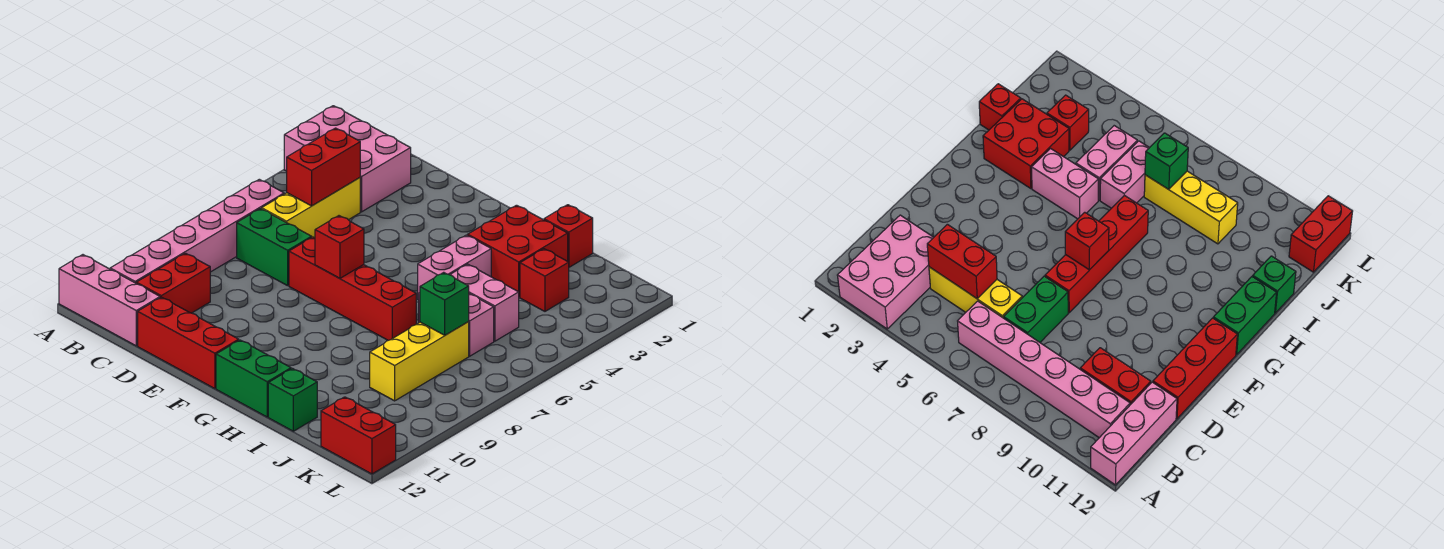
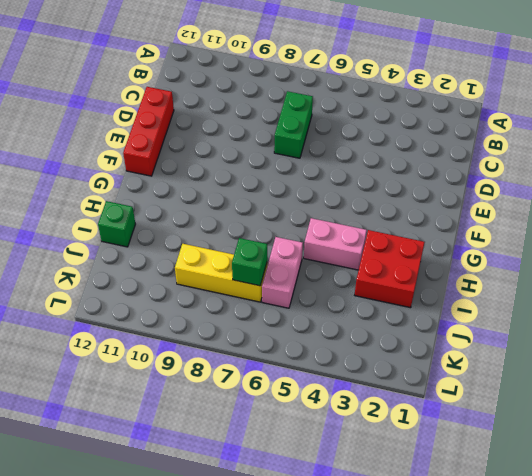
none -> pink brick A2:C3 level 1
none -> pink brick A12:C12 level 1
none -> pink brick B6:B11 level 1

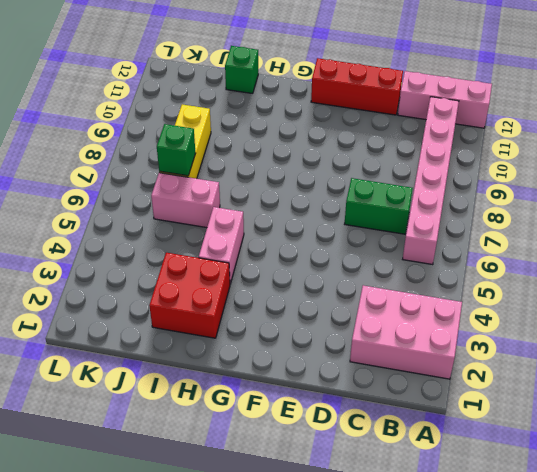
none -> yellow brick C4:C6 level 1
none -> red brick C10:C11 level 1
none -> red brick E7:H7 level 1

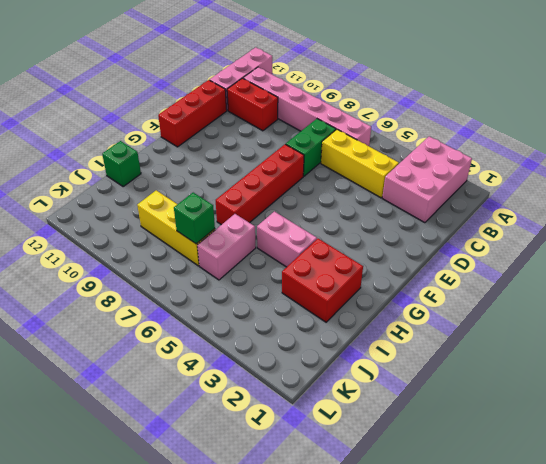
none -> green brick G12:H12 level 1
none -> red brick I1 level 1
none -> pink brick I5:J5 level 1

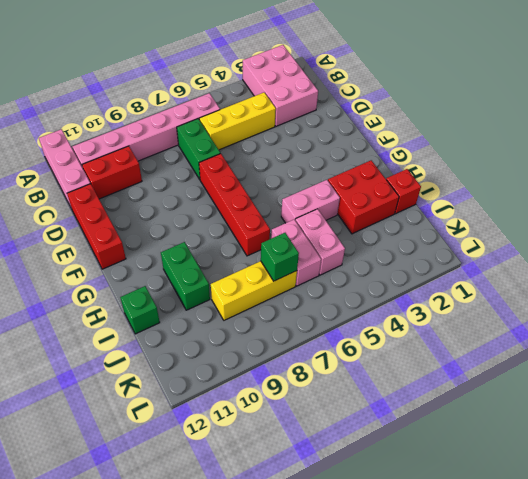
green brick H10:I10 level 1 -> green brick G12:H12 level 1
none -> red brick J3 level 1
none -> red brick K12:L12 level 1
none -> red brick C4:C5 level 2

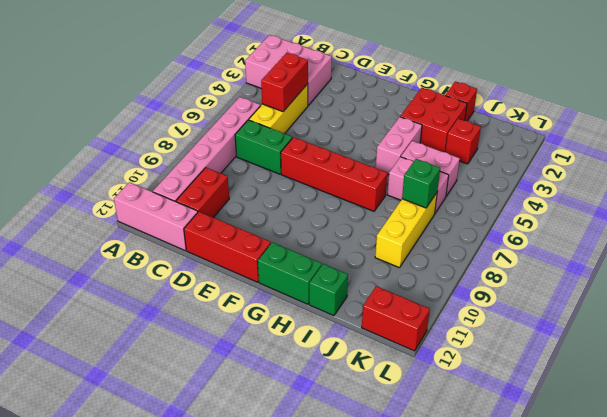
none -> red brick F7 level 2

